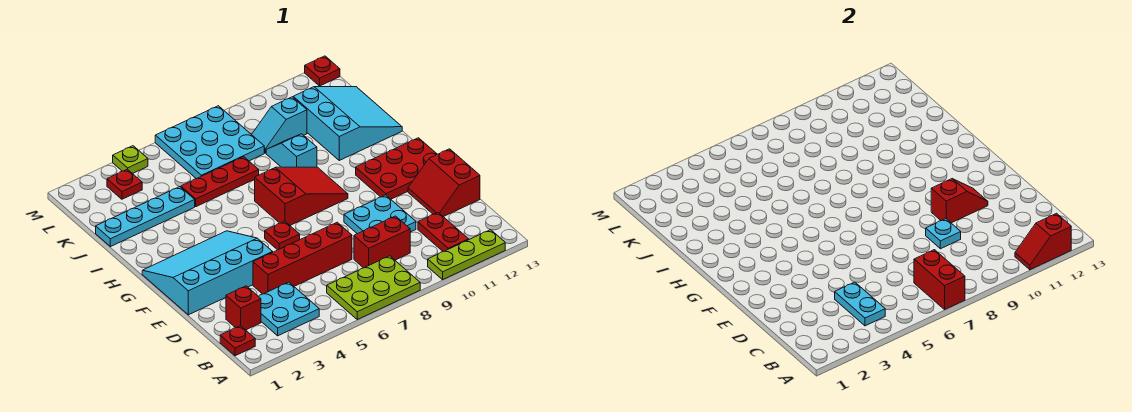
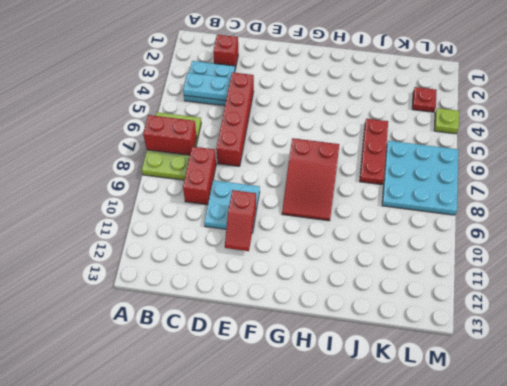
none -> lime plate A10:A12 level 1
none -> red plate B1 level 1
none -> red plate B11:C11 level 1

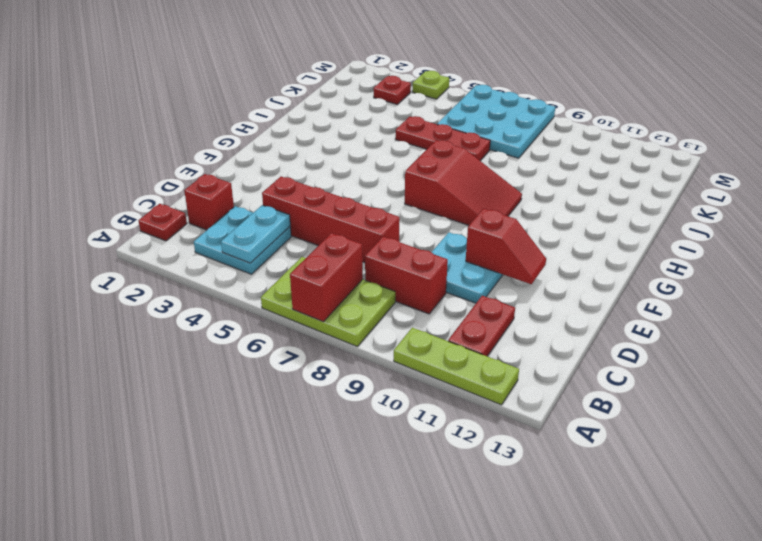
none -> red slope D12:E13 level 1 top 13
none -> cyan slope E1:G4 level 1 top E
none -> red plate F6 level 1

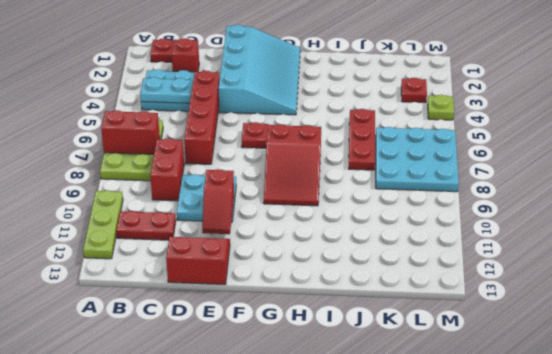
none -> red plate F11:G13 level 1
none -> cyan slope I9:J9 level 1 top I
none -> cyan slope I11:K13 level 1 top 11

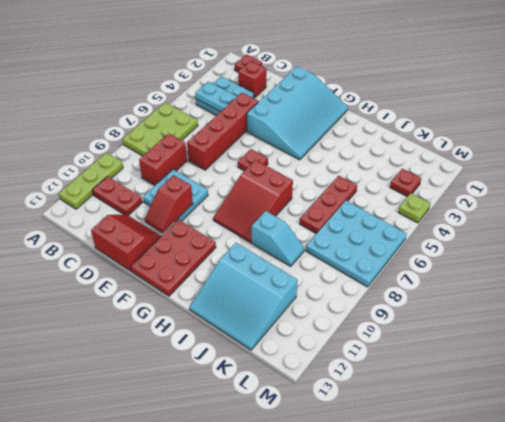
none -> cyan plate J1:J4 level 1
none -> cyan slope K9:K10 level 1 top 10
none -> red plate M13 level 1

